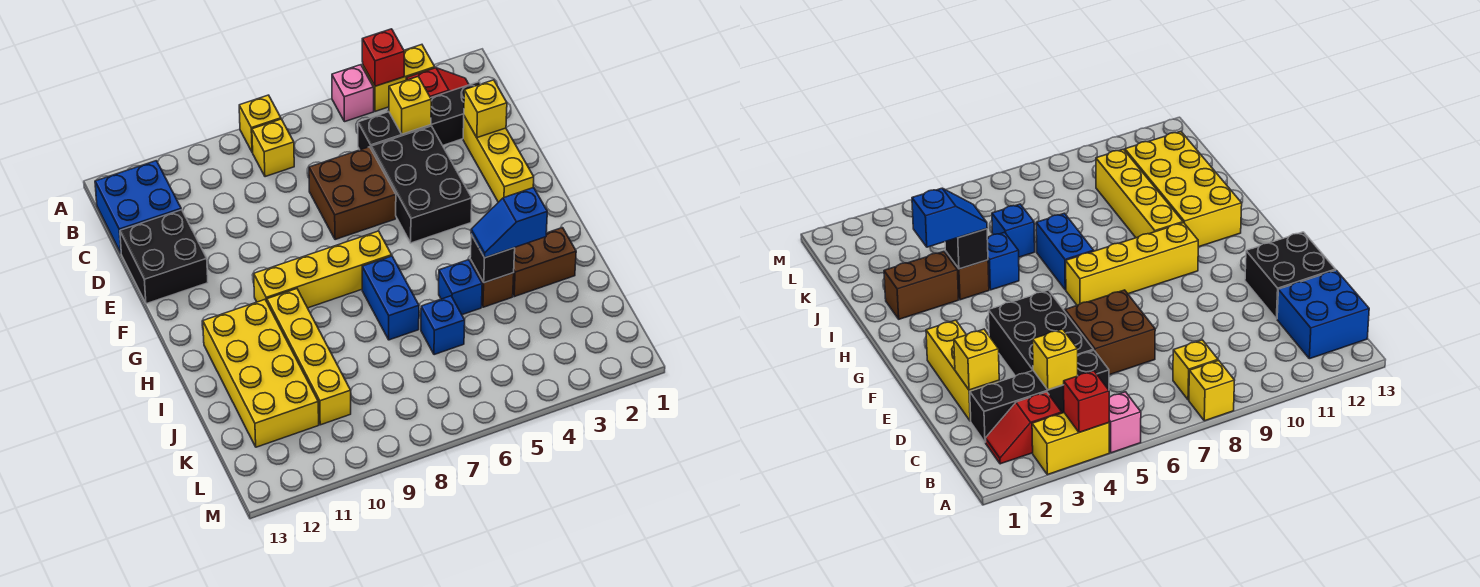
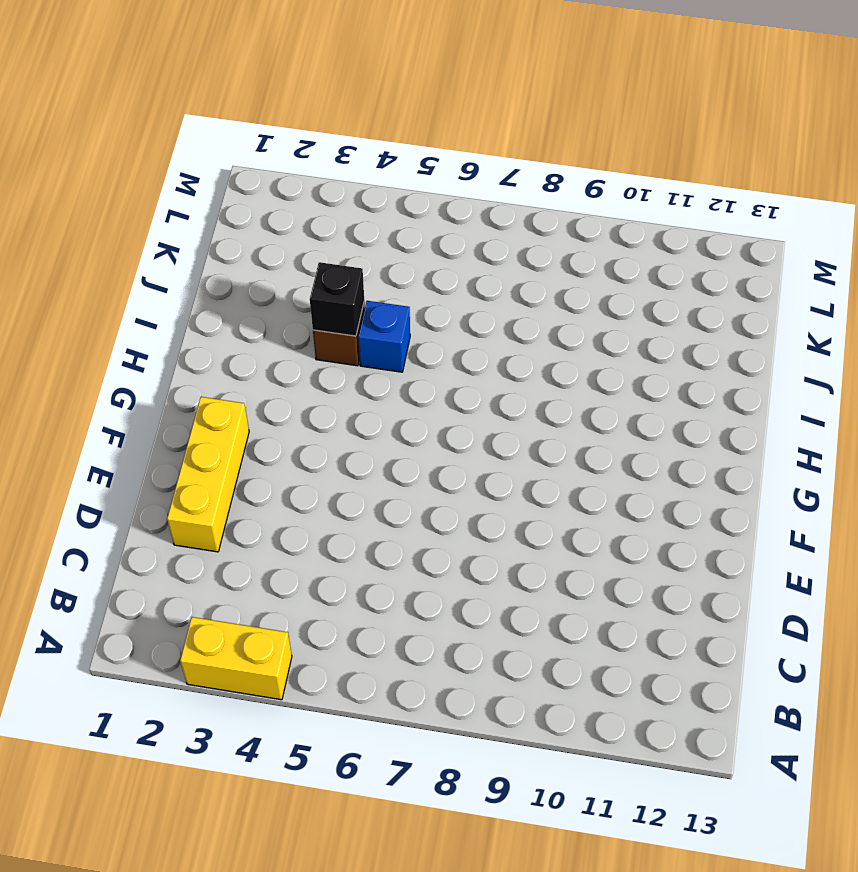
none -> pink brick A5 level 1
none -> yellow brick A8 level 1
none -> red slope B2:B3 level 1 top 3

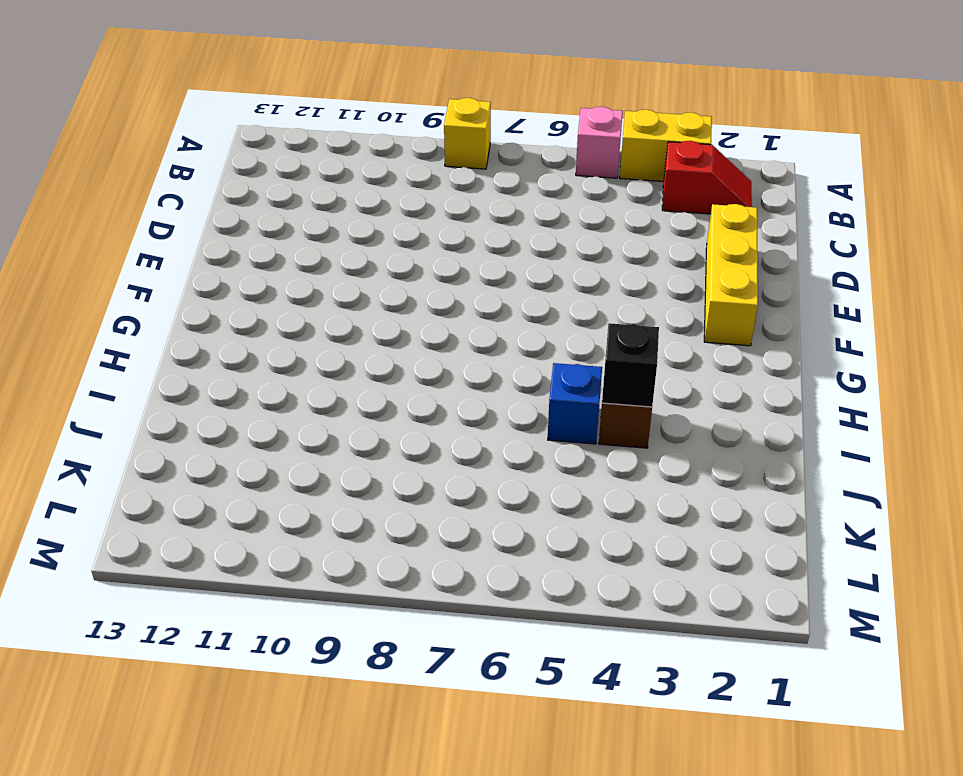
none -> yellow brick B8 level 1
none -> blue brick B12:C13 level 1
none -> black brick C2:C5 level 1

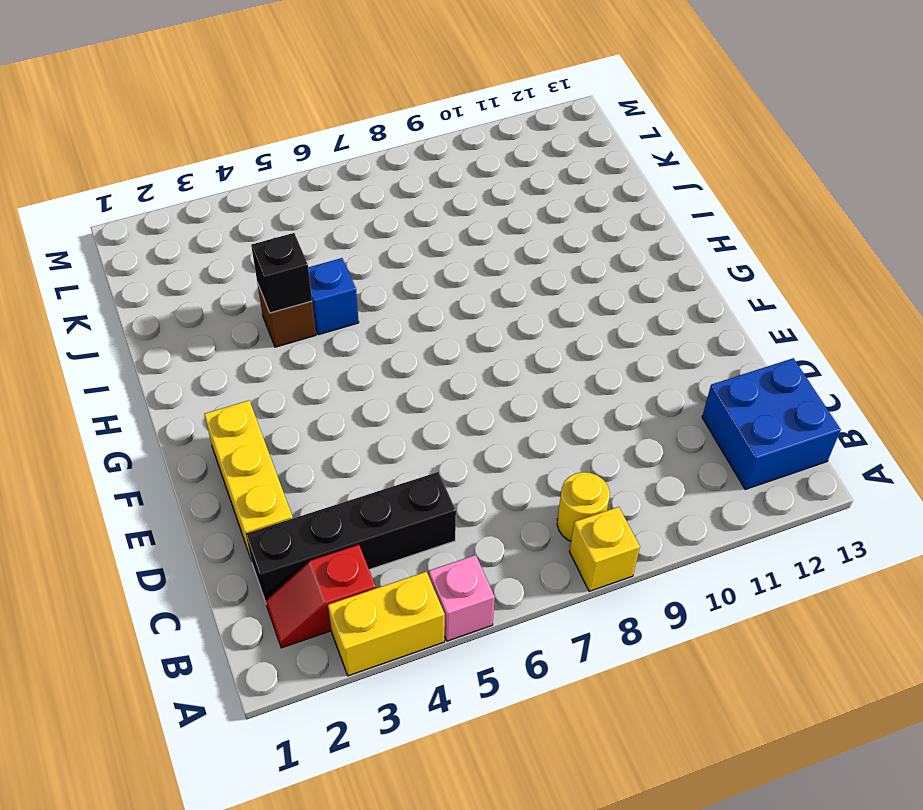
yellow round brick B8 level 1 -> yellow brick B8 level 1
none -> black brick D4:F5 level 1
none -> brown brick D6:E7 level 1
none -> black brick D12:E13 level 1

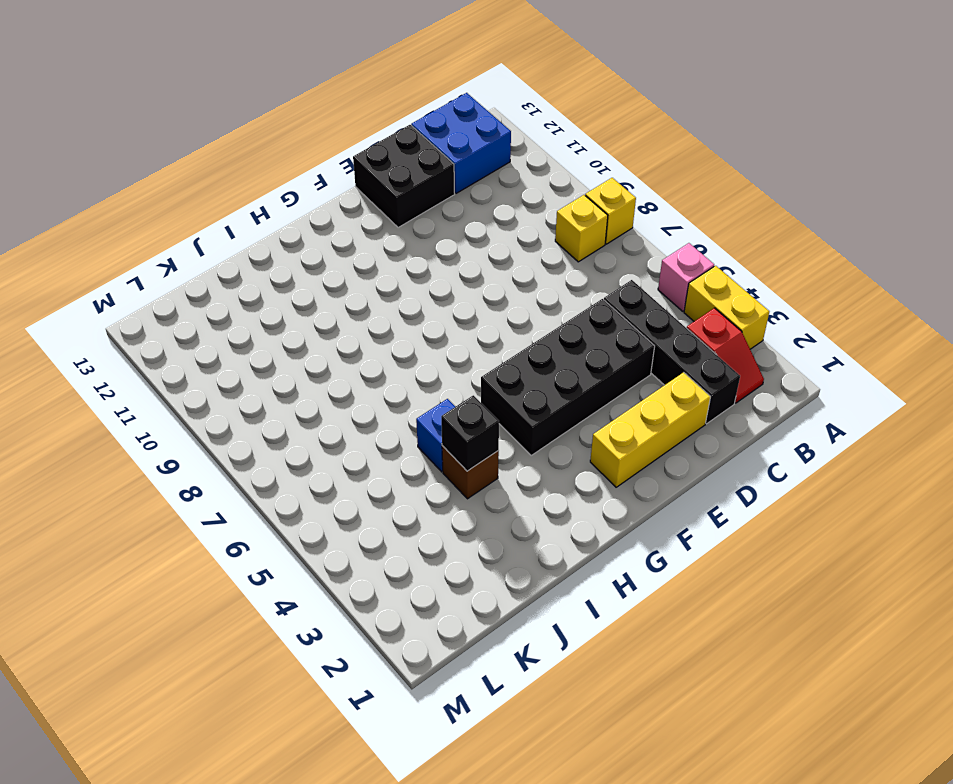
black brick D4:G5 level 1 -> black brick D4:F5 level 1
none -> brown brick D6:E7 level 1
none -> yellow brick G7:G10 level 1
none -> blue brick H7:I7 level 1

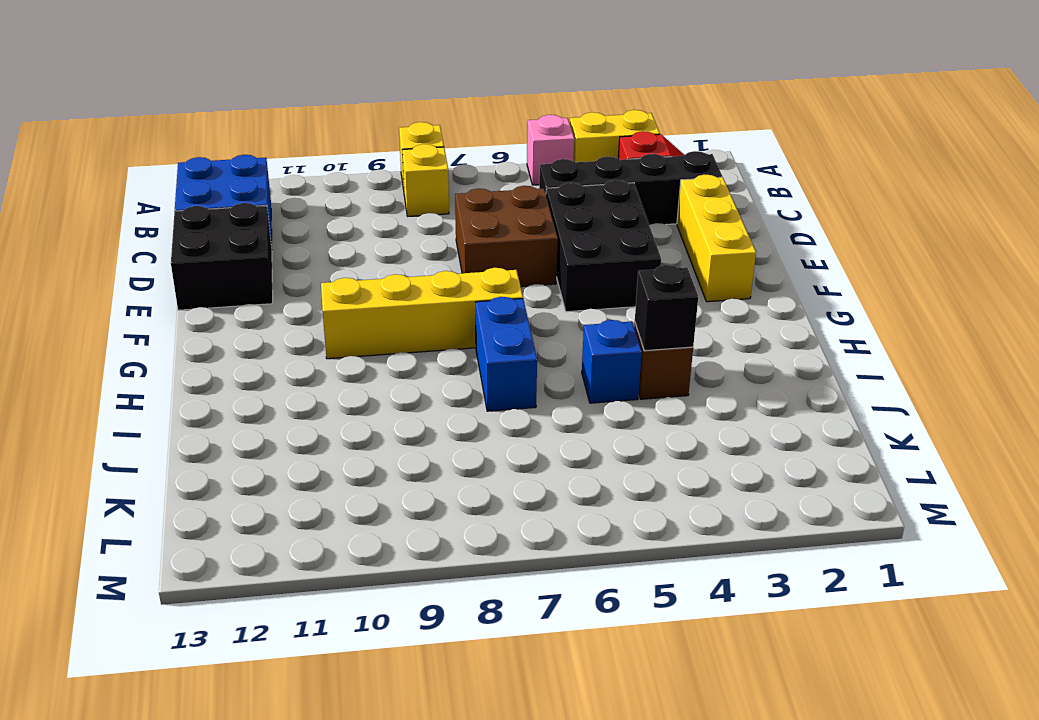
none -> yellow brick H10:K10 level 1
none -> yellow brick H11:K12 level 1
none -> brown brick I2:I3 level 1

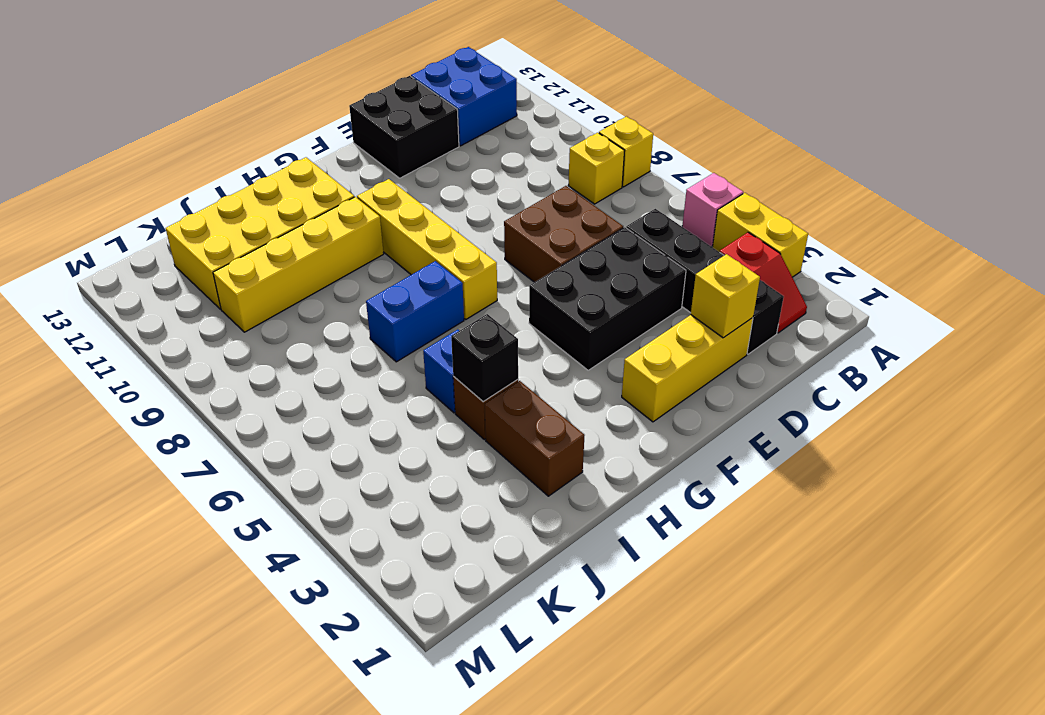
none -> blue brick J6 level 1
none -> red brick A4 level 2
none -> yellow brick C4 level 2

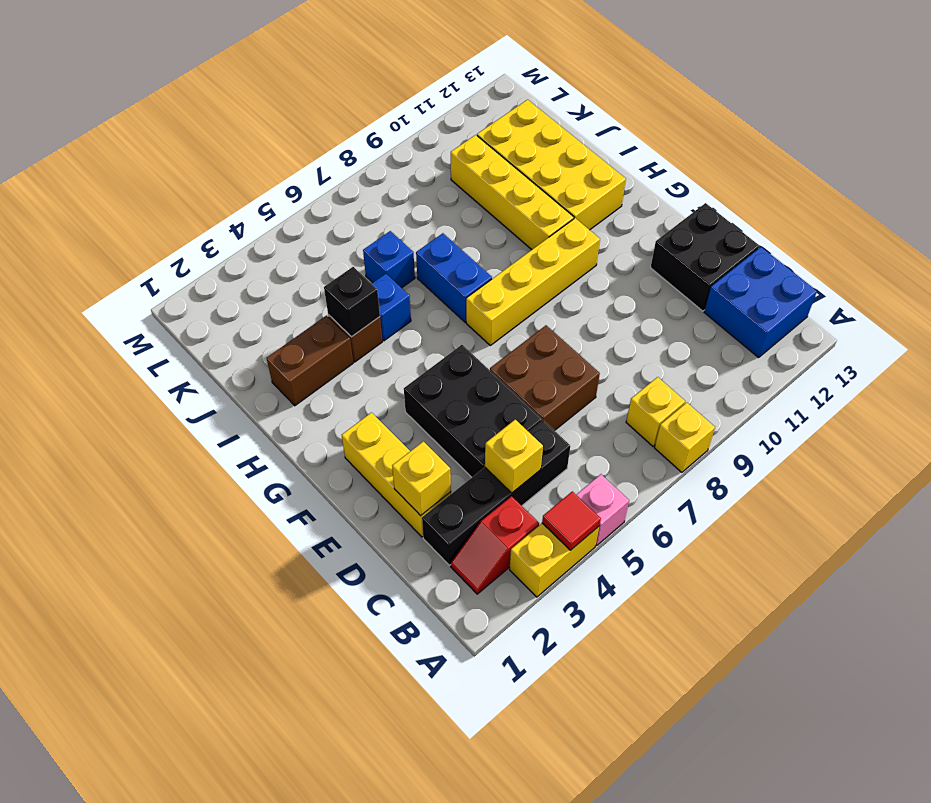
red tile A4 level 2 -> red brick A4 level 2
none -> blue slope I3:I4 level 3 top 3

